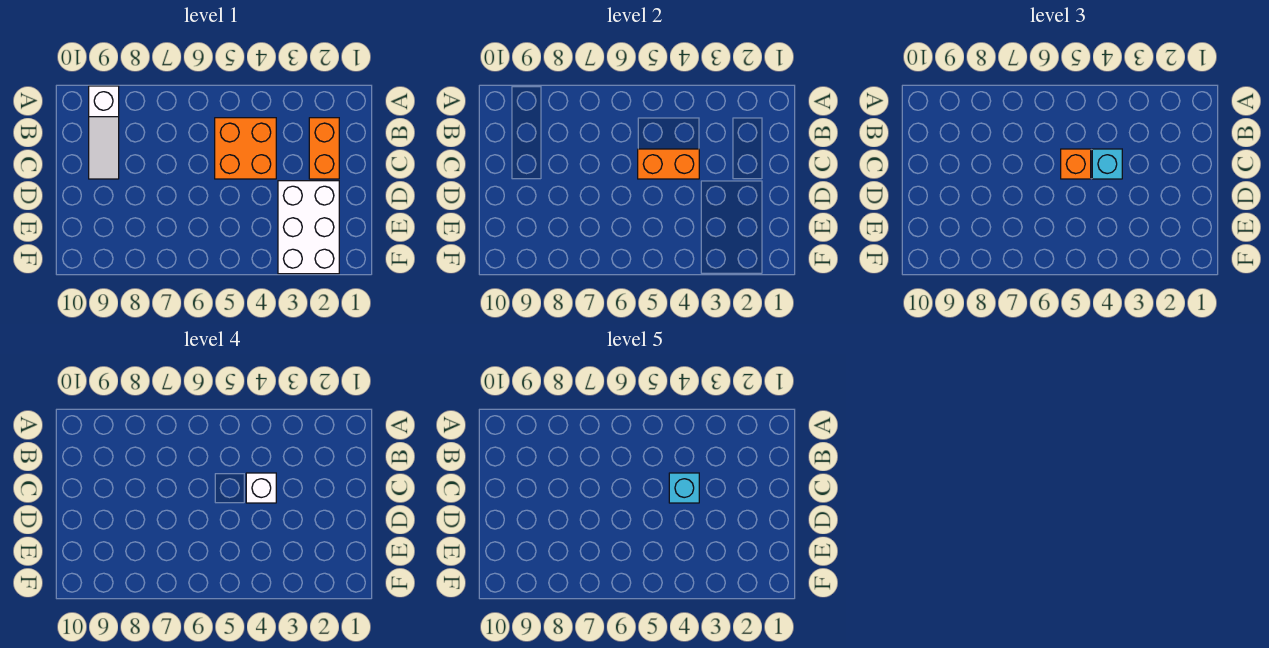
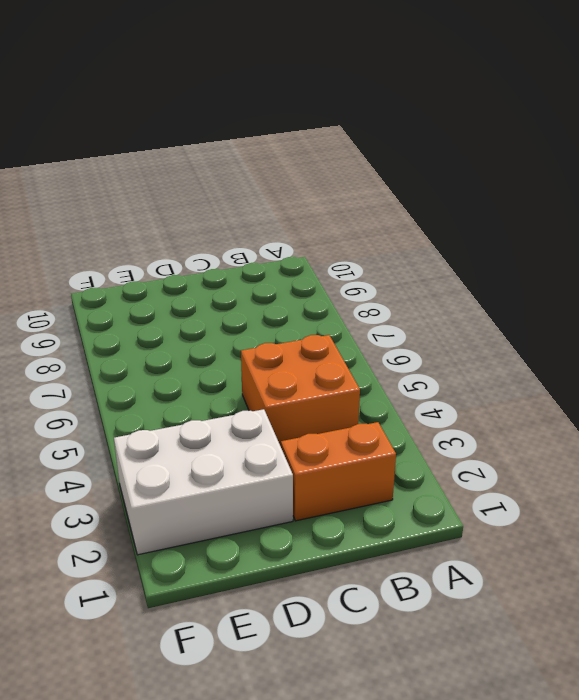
none -> white slope A9:C9 level 1 top A
none -> orange brick C4:C5 level 2

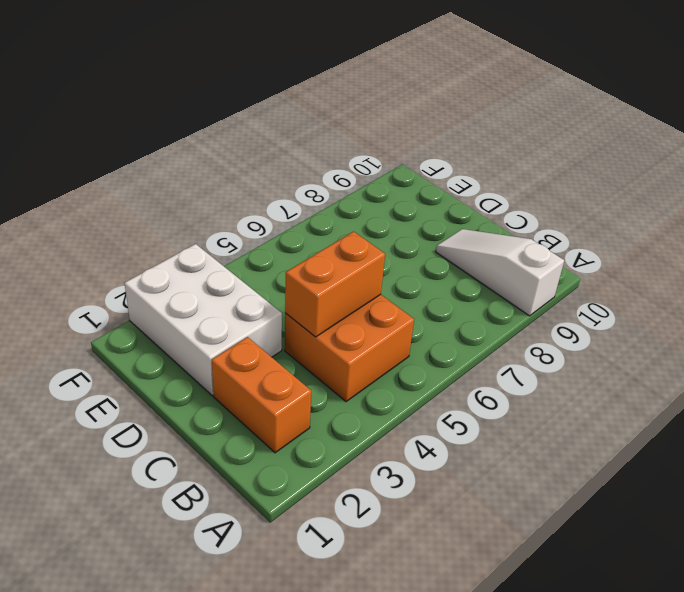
none -> cyan brick C4 level 3
none -> orange brick C5 level 3

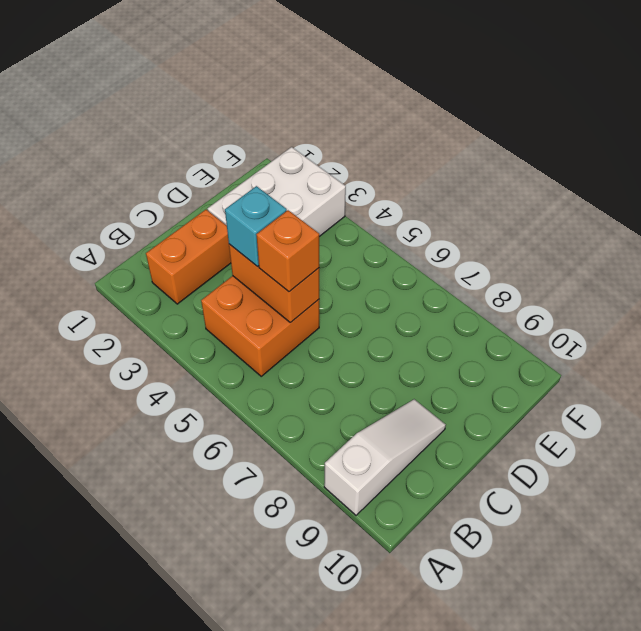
none -> white brick C4 level 4
none -> cyan brick C4 level 5

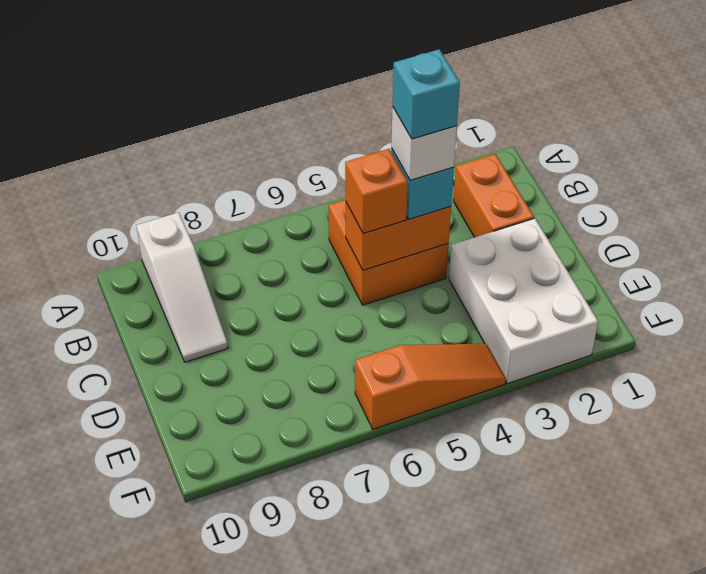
orange slope F4:F6 level 1 top 6 -> none

